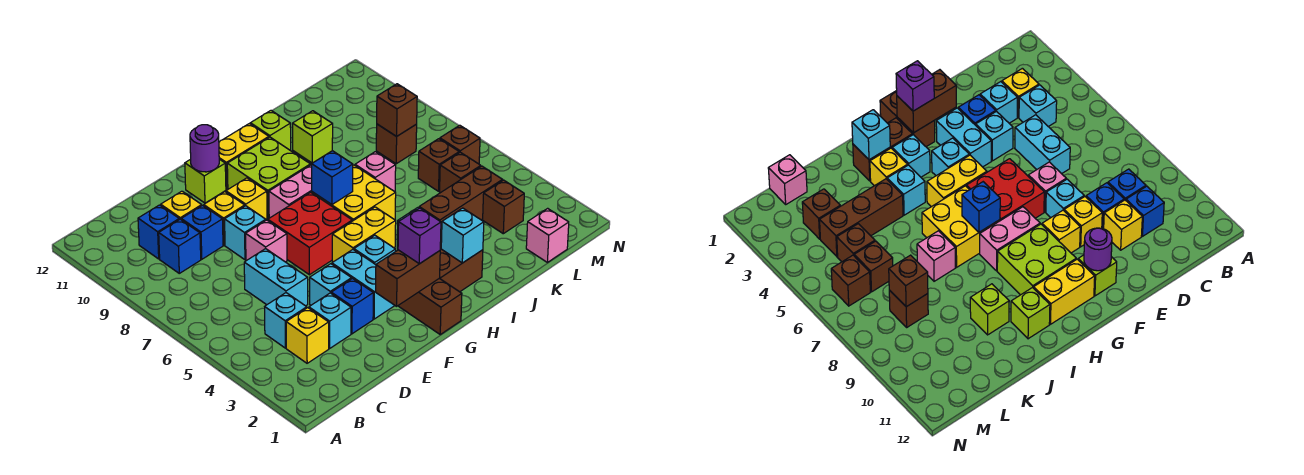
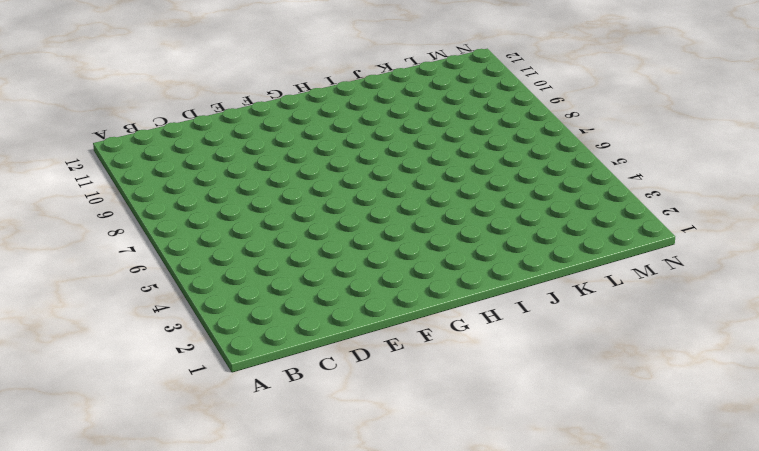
none -> yellow brick C3 level 1
none -> cyan brick C4 level 1
none -> blue brick C9 level 1
none -> blue brick C10 level 1

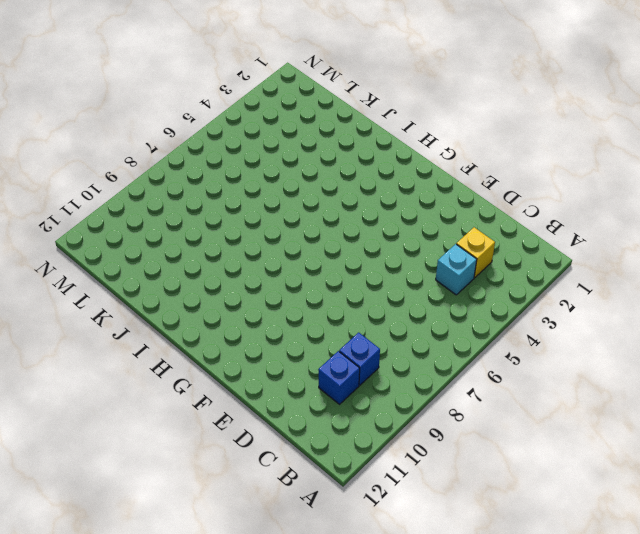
none -> cyan brick D3 level 1
none -> cyan brick D5:D6 level 1
none -> blue brick D9 level 1
none -> yellow brick D10 level 1

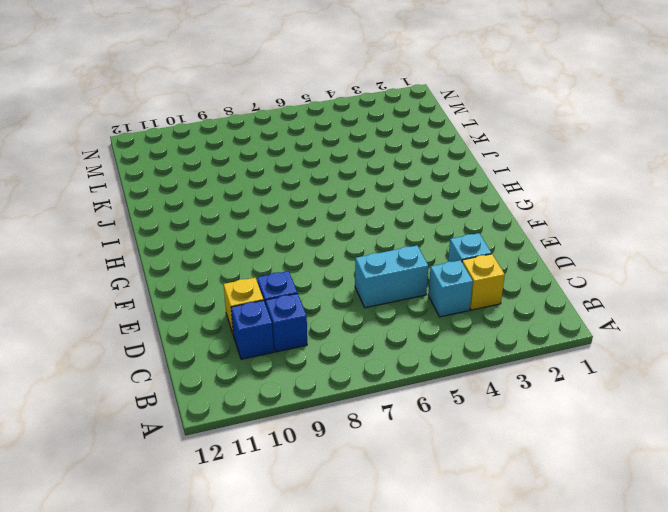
none -> blue brick E3 level 1
none -> cyan brick E4 level 1
none -> pink brick E7 level 1
none -> cyan brick E8 level 1

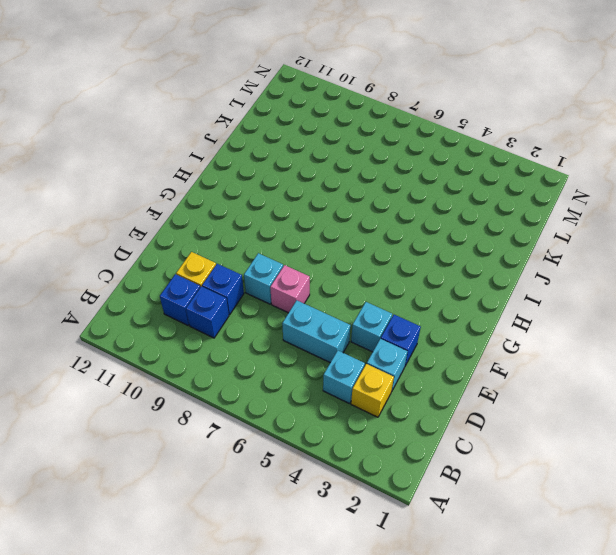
none -> yellow brick E9 level 1
none -> cyan brick F3:F4 level 1
none -> red brick F6:G7 level 1
none -> yellow brick F9 level 1

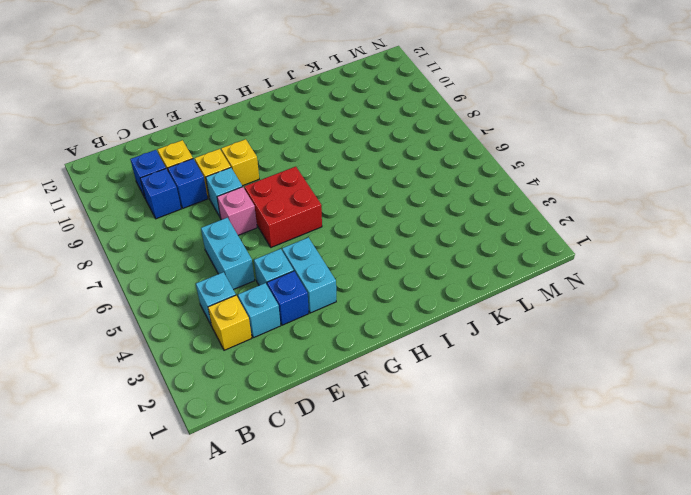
none -> lime brick F11 level 1
none -> brown brick G1:G2 level 1
none -> cyan brick G4 level 1
none -> yellow brick G5:H5 level 1

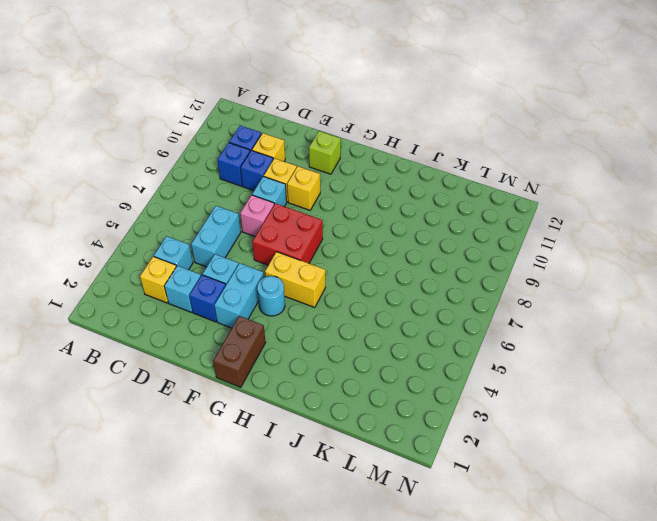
cyan round brick G4 level 1 -> cyan brick G4 level 1
none -> pink brick G8:H8 level 1
none -> lime brick G9:H10 level 1
none -> yellow brick G11:H11 level 1
none -> brown brick H2:I2 level 1

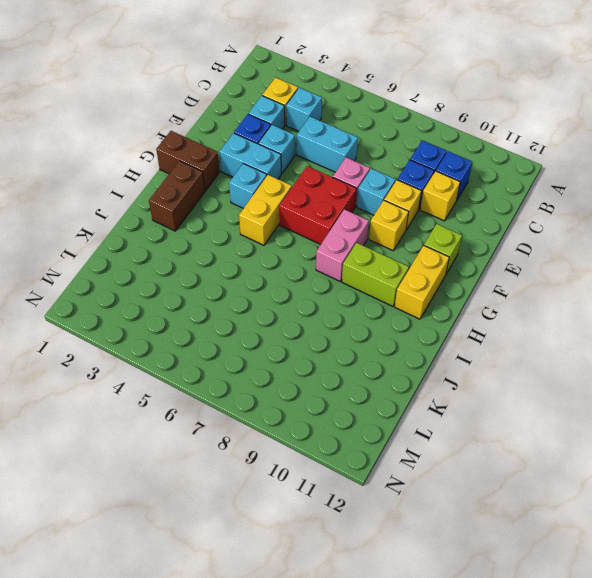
lime brick H9:H10 level 1 -> lime brick G9:H10 level 1
none -> cyan brick H3 level 1
none -> yellow brick H6:I7 level 1
none -> yellow brick I3 level 1
none -> cyan brick I4 level 1

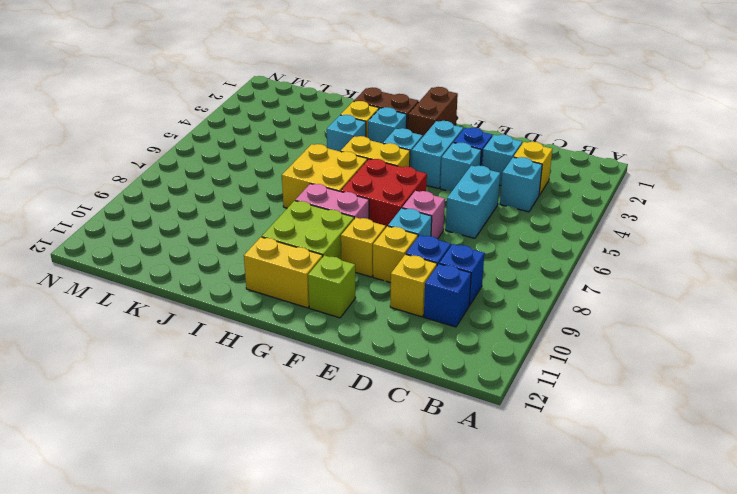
none -> lime brick I11 level 1
none -> brown brick J4:L4 level 1
none -> pink brick J7 level 1
none -> lime brick J10 level 1

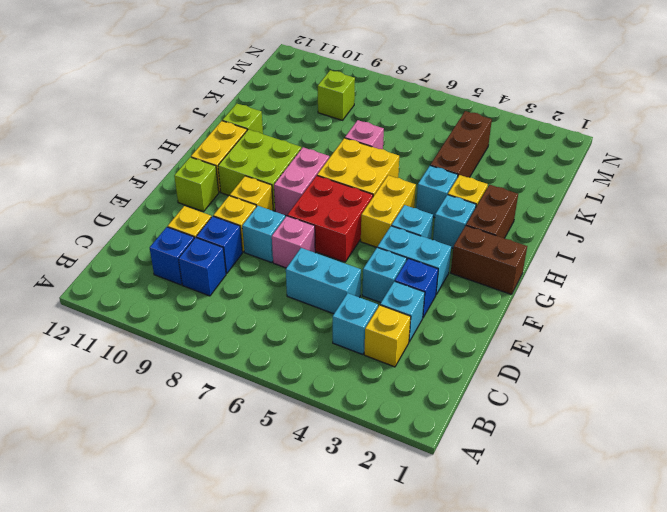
lime brick L9 level 1 -> lime brick J10 level 1
none -> pink brick L1 level 1
none -> brown brick L3 level 1
none -> brown brick L5 level 1
none -> brown brick L6 level 1

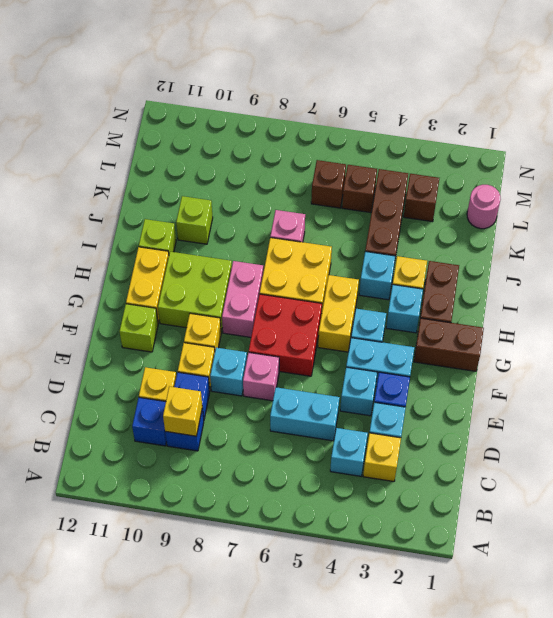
yellow brick C9 level 2 -> none
pink round brick L1 level 1 -> pink brick L1 level 1
none -> brown brick L8 level 1
none -> brown brick M6 level 1
none -> brown brick F2:G2 level 2
none -> purple round brick F11 level 2

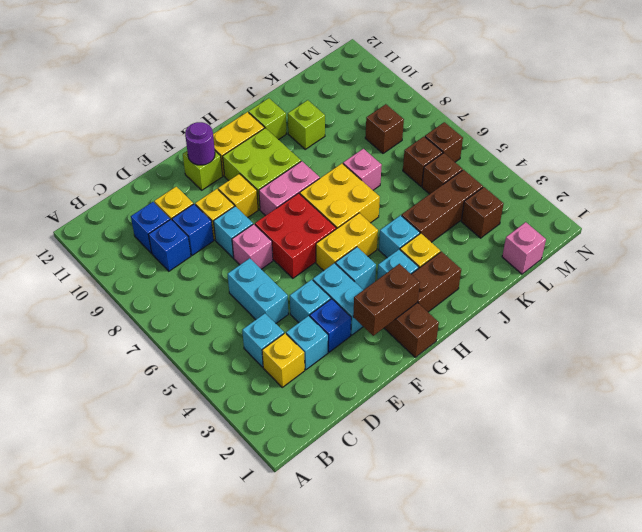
none -> blue brick H7 level 2
none -> cyan brick I2 level 2
none -> brown brick L8 level 2
none -> purple brick G2 level 3

